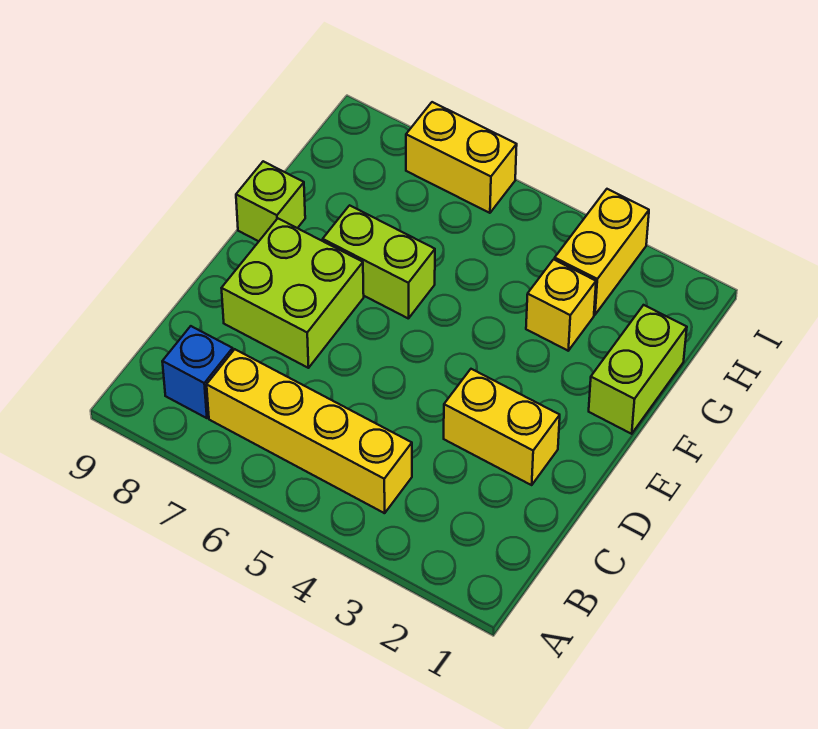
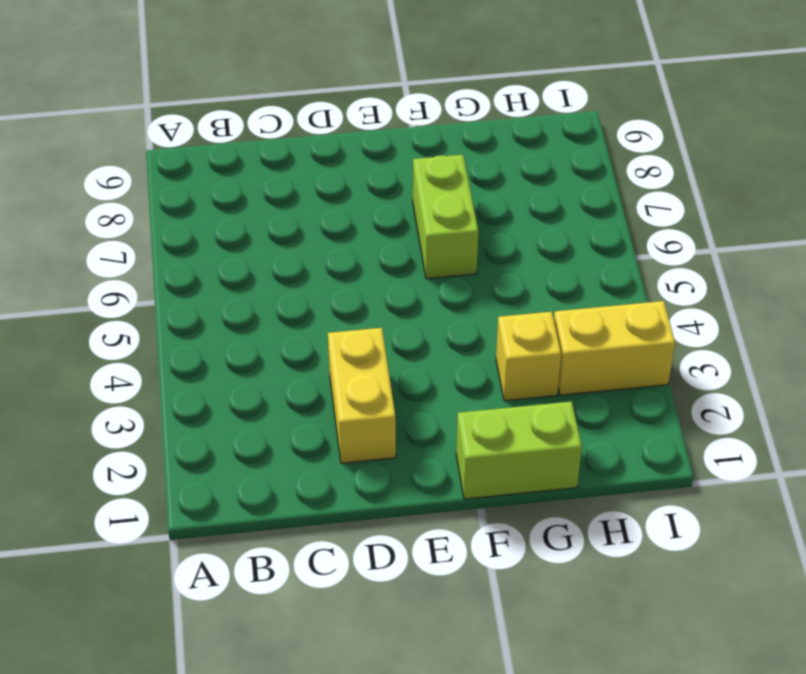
none -> yellow brick B4:B7 level 1
none -> blue brick B8 level 1

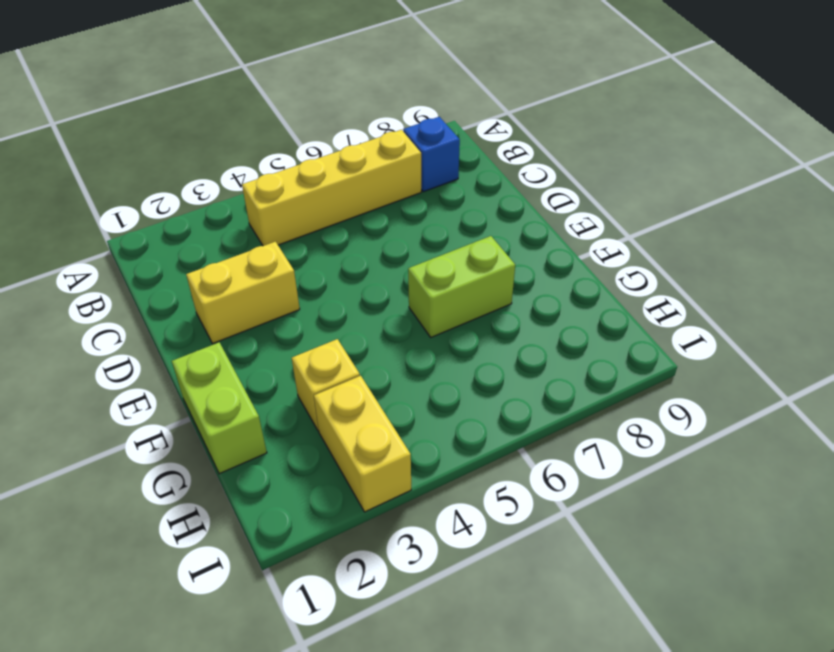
none -> lime brick D7:E8 level 1
none -> lime brick F9 level 1

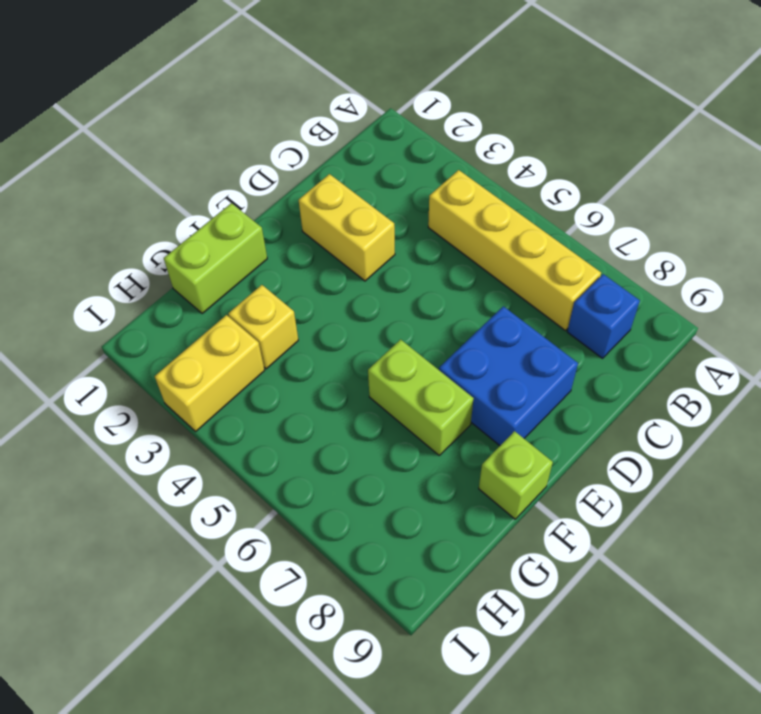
blue brick D7:E8 level 1 -> lime brick D7:E8 level 1
none -> yellow brick I6:I7 level 1

